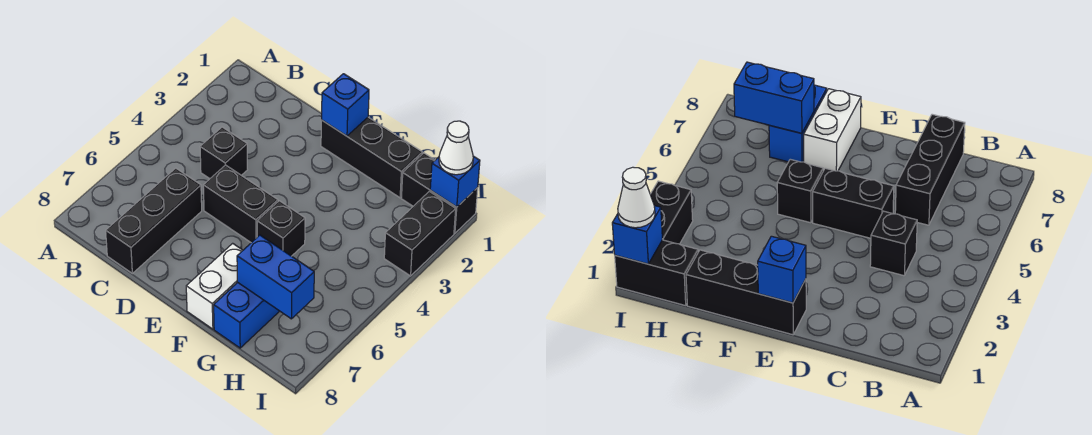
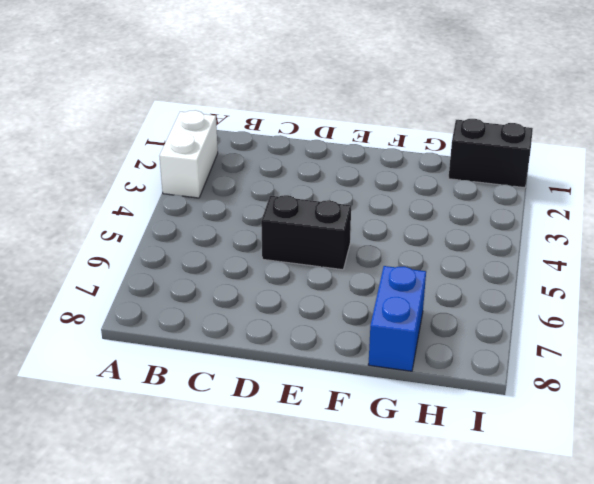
white brick A2:A3 level 1 -> white brick F7:F8 level 1
none -> black brick C4 level 1
none -> black brick C6:C8 level 1
none -> black brick E1:G1 level 1

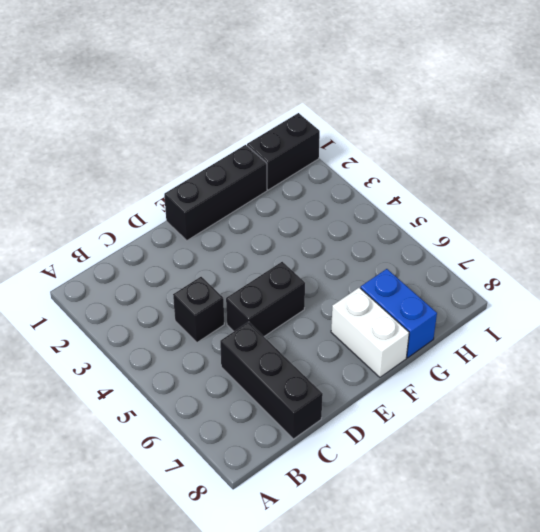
none -> black brick F5 level 1
none -> black brick I2:I3 level 1
none -> blue brick E1 level 2

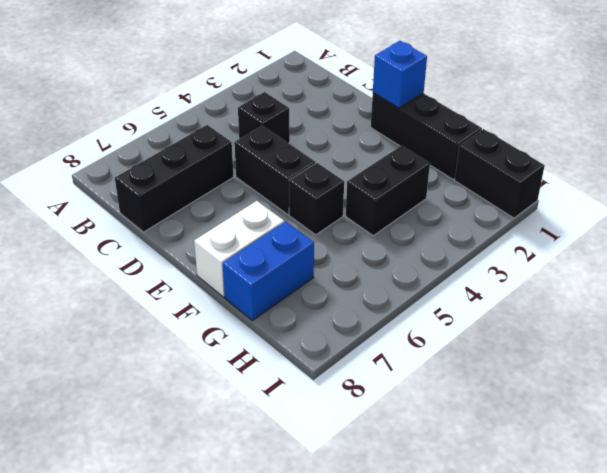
black brick G3:G4 level 1 -> black brick I2:I3 level 1
none -> blue brick G7:H7 level 2
none -> blue brick I1 level 2
none -> white cone I1 level 3

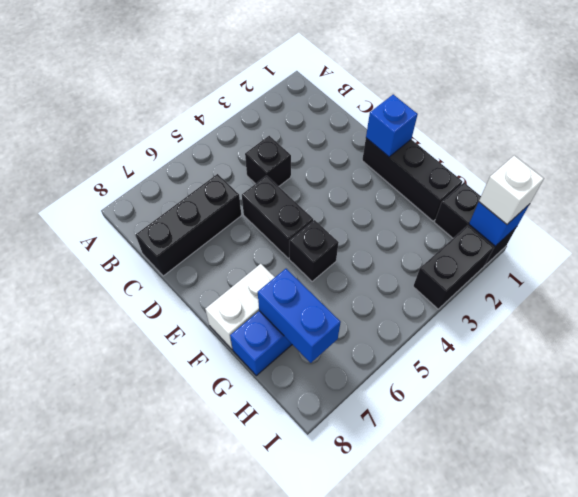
white brick I1 level 3 -> white cone I1 level 3

